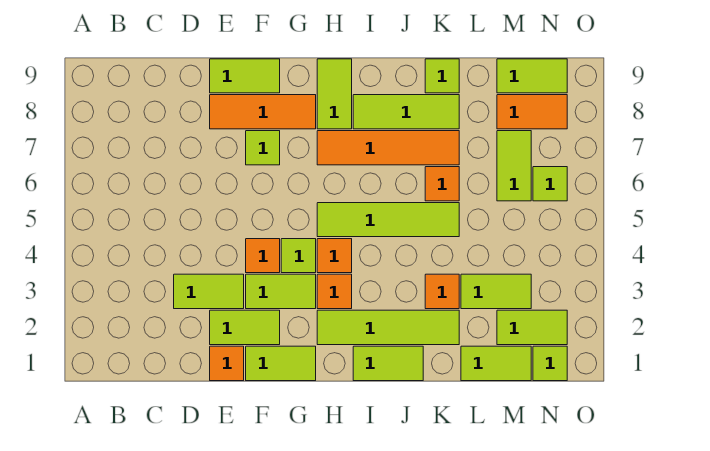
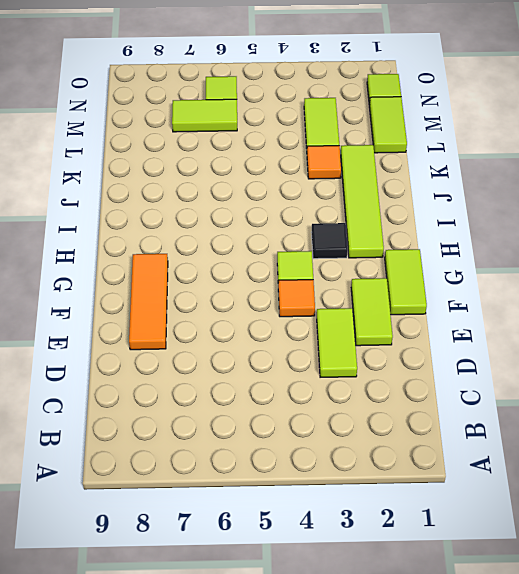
black tile H3 level 1 -> orange tile H3 level 1
none -> orange tile E1 level 1
none -> lime tile E9:F9 level 1
none -> lime tile F3:G3 level 1

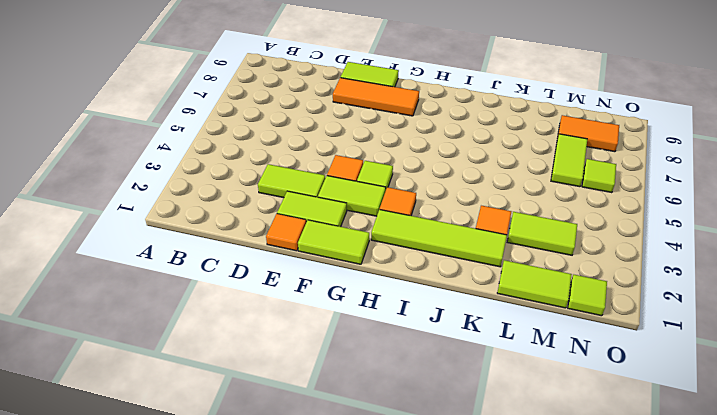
none -> lime tile F7 level 1
none -> orange tile H4 level 1
none -> lime tile H5:K5 level 1

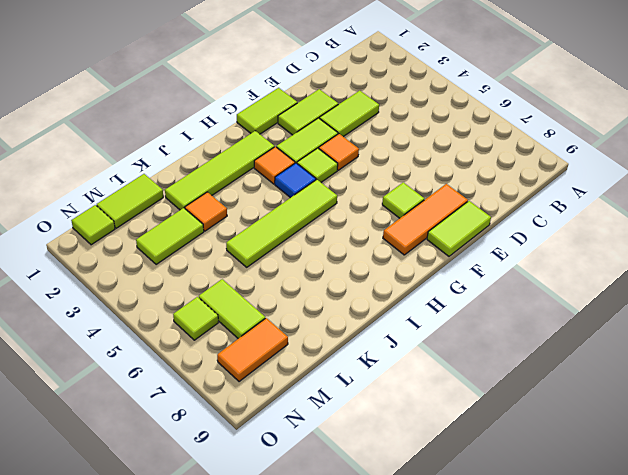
blue tile H4 level 1 -> orange tile H4 level 1
none -> orange tile E1 level 1
none -> orange tile H7:K7 level 1
none -> lime tile H8:H9 level 1

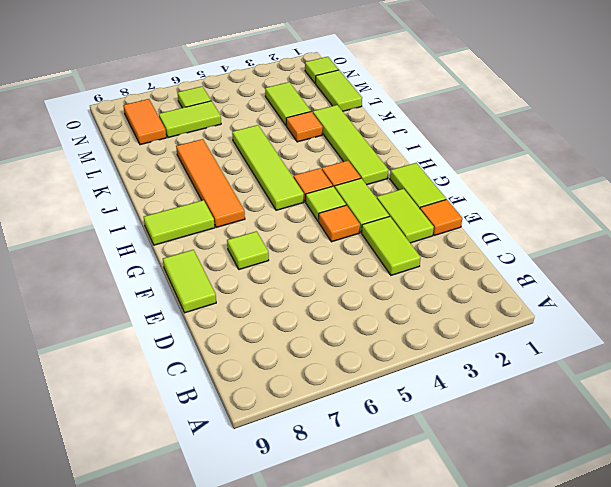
none -> orange tile E8:G8 level 1
none -> lime tile I1:J1 level 1
none -> lime tile I8:K8 level 1

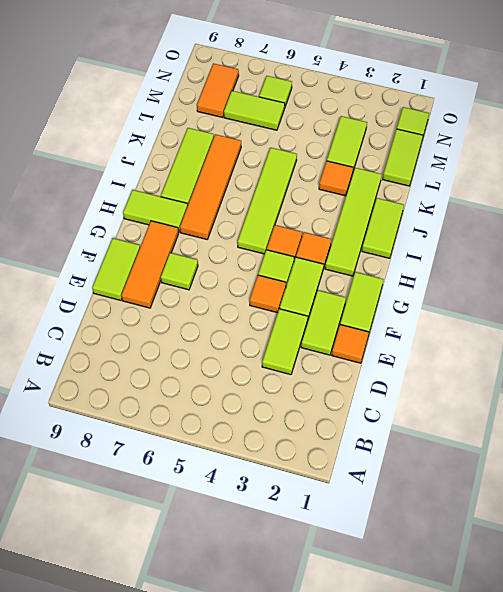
none -> orange tile K6 level 1
none -> lime tile K9 level 1
none -> lime tile M2:N2 level 1

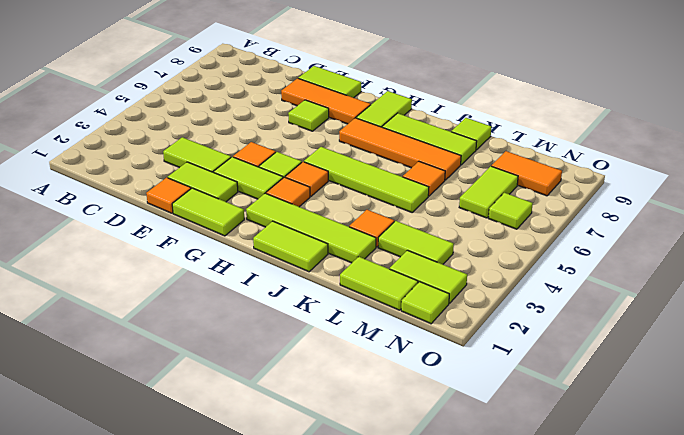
none -> lime tile M9:N9 level 1

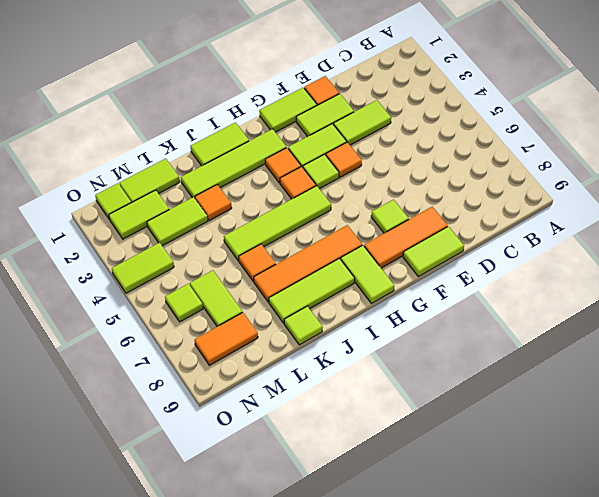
lime tile N4:O4 level 1 -> lime tile M9:N9 level 1

